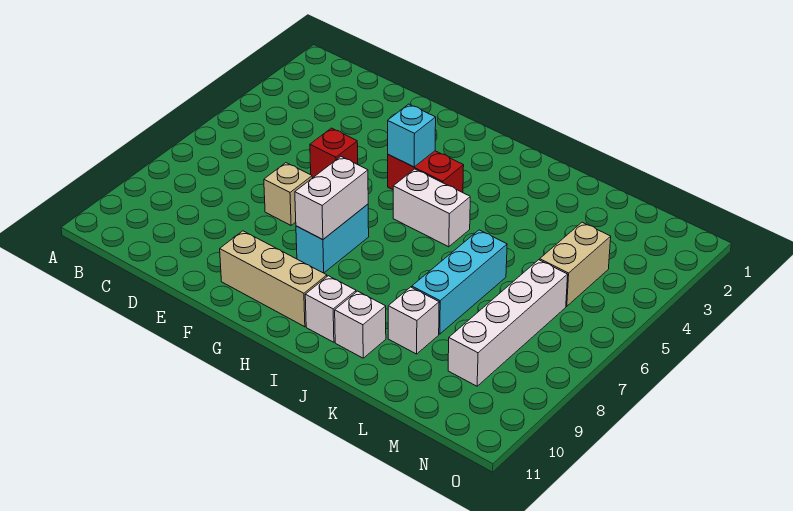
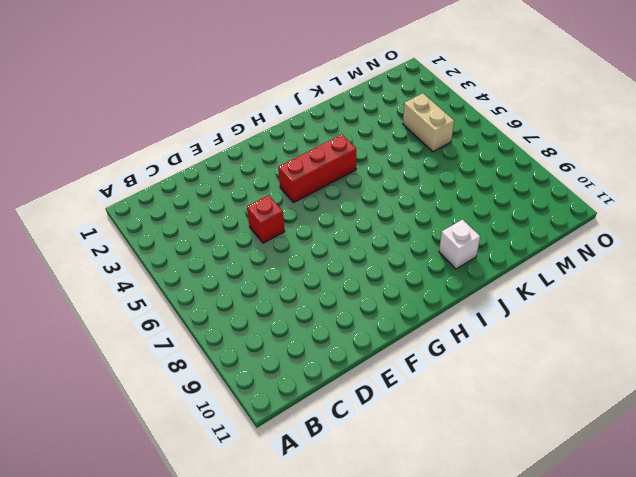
red brick G4:I4 level 1 -> red brick G4:H4 level 1
none -> tan brick E7 level 1
none -> tan brick F10:H10 level 1
none -> cyan brick G7:G8 level 1

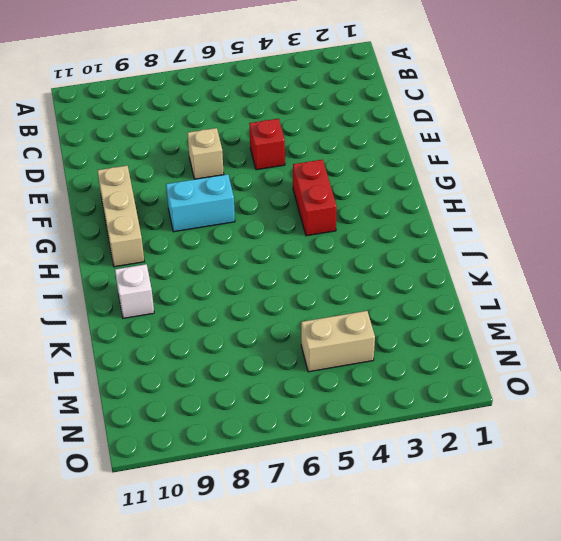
none -> white brick H5:I5 level 1
none -> white brick I10 level 1
none -> cyan brick K6:K8 level 1

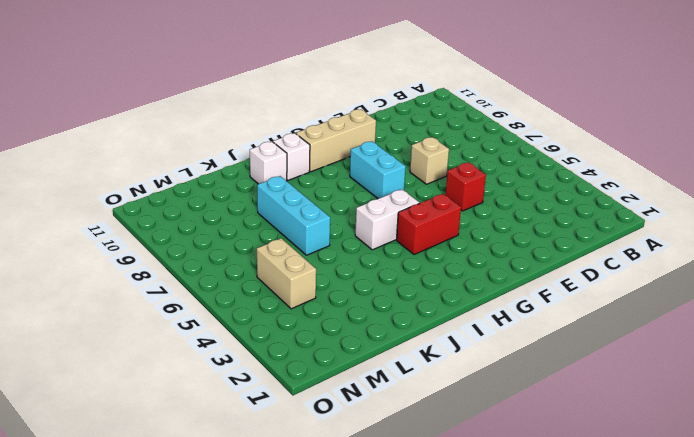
none -> white brick K9 level 1
none -> white brick M6:M9 level 1
none -> cyan brick G4 level 2

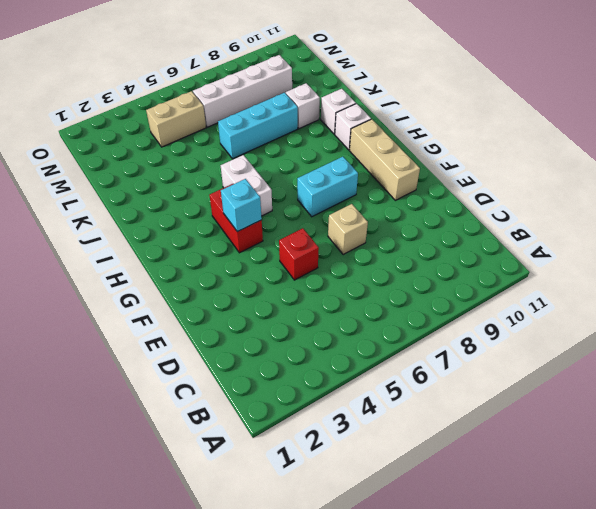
none -> white brick G7:G8 level 2

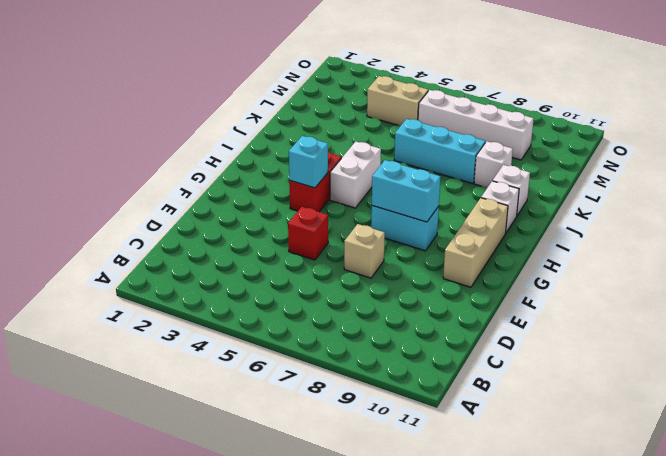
cyan brick G7:G8 level 2 -> white brick G7:G8 level 2

